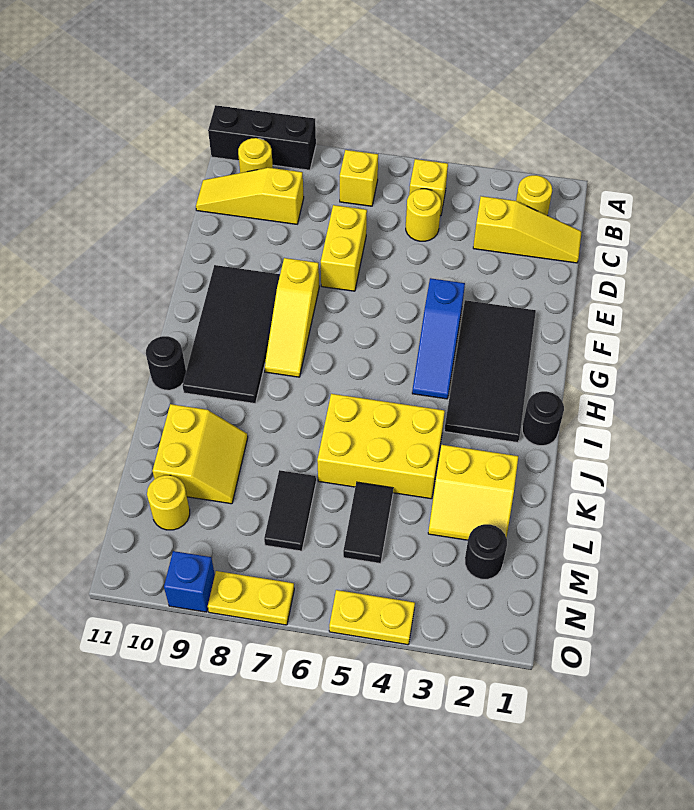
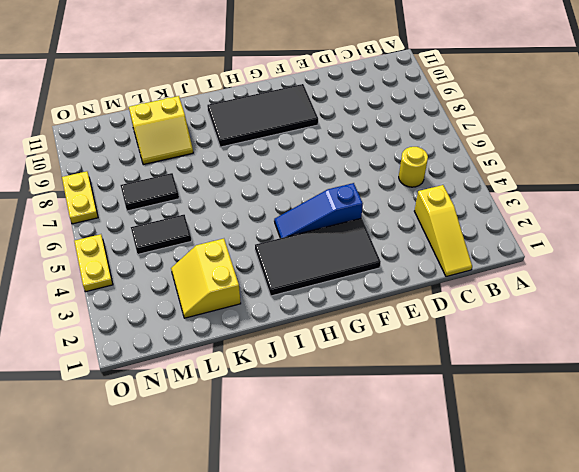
none -> black brick A9:A11 level 1
none -> yellow round brick B2 level 1
none -> yellow brick B5 level 1

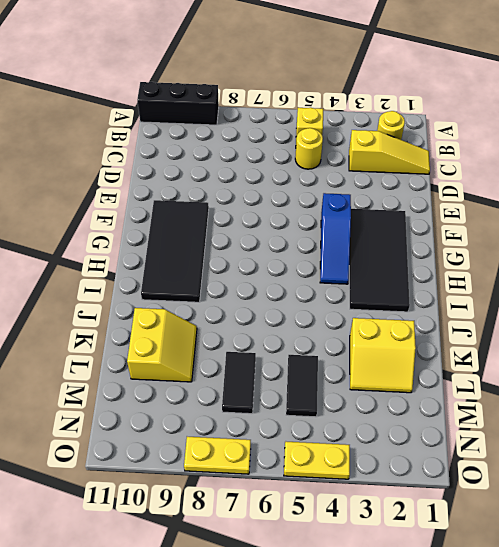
none -> yellow brick B7 level 1
none -> yellow round brick B10 level 1
none -> yellow slope C9:C11 level 1 top 9

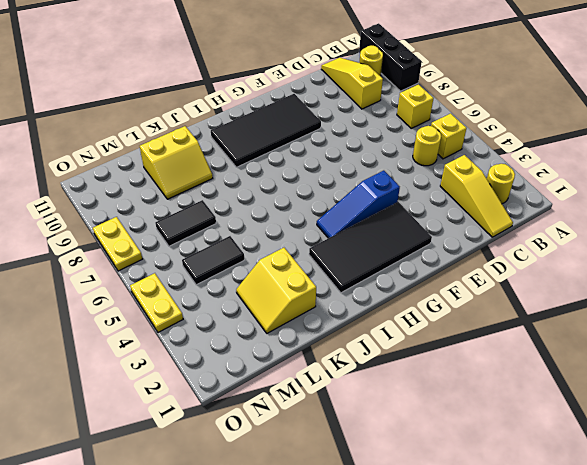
none -> yellow brick D7:E7 level 1
none -> yellow slope F8:H8 level 1 top F
none -> black round brick I1 level 1

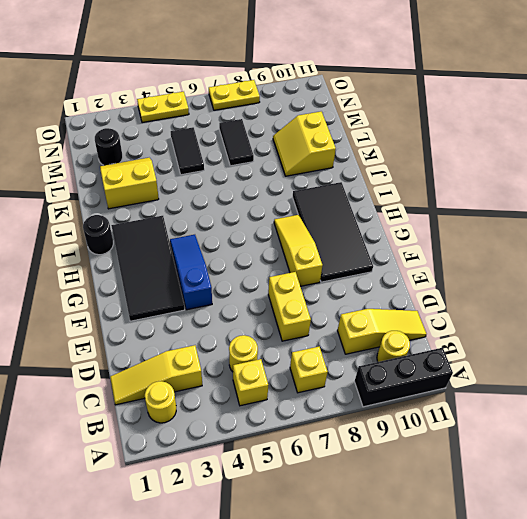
none -> black round brick I11 level 1
none -> yellow brick J4:K6 level 1
none -> yellow round brick M10 level 1

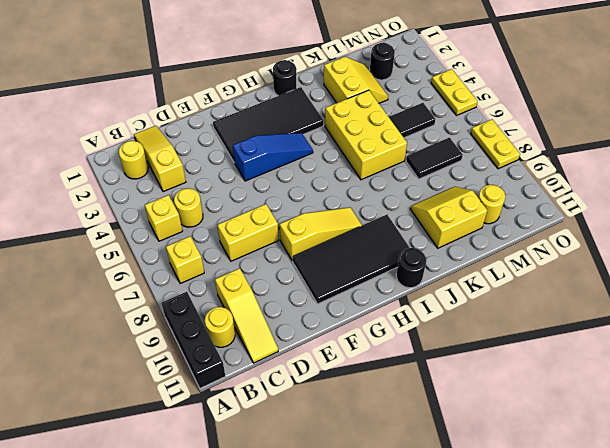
none -> blue brick O9 level 1

